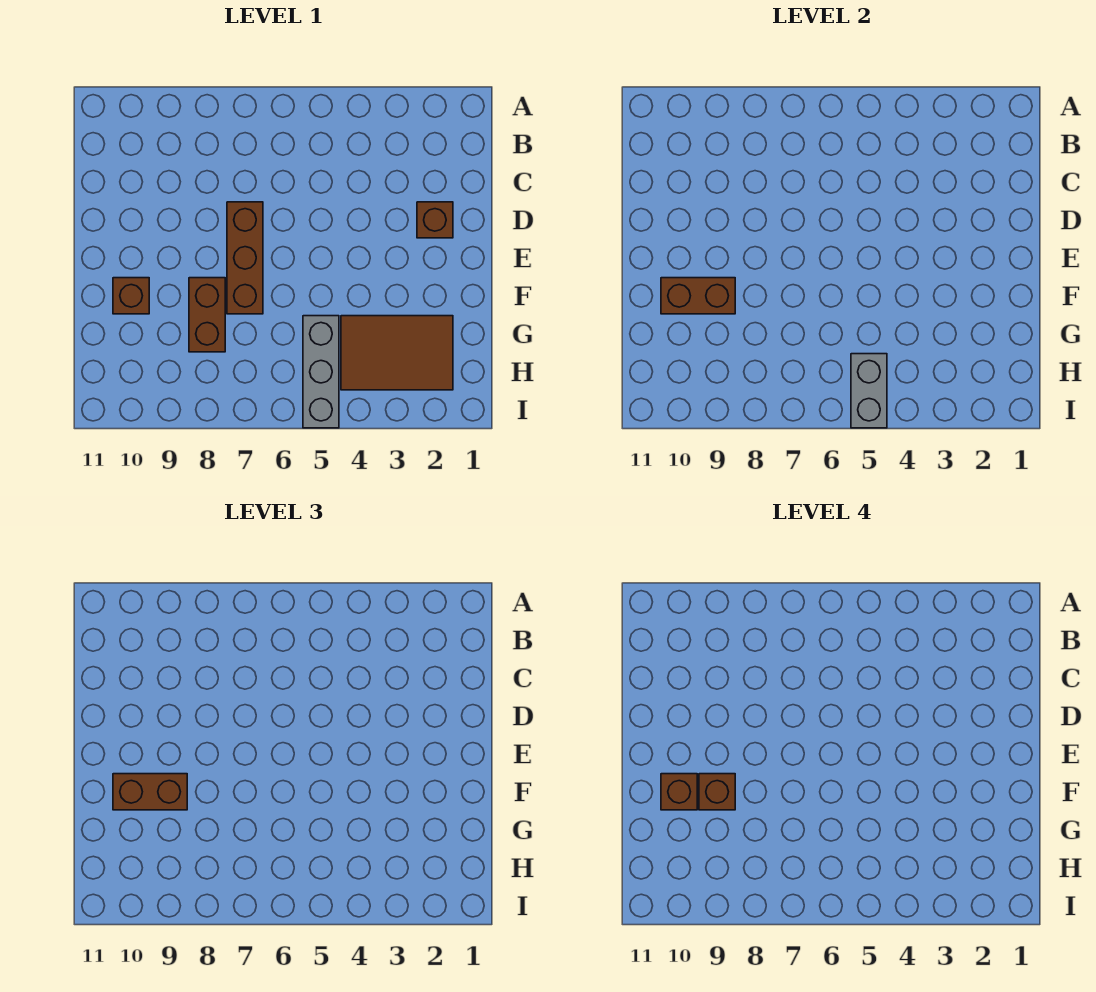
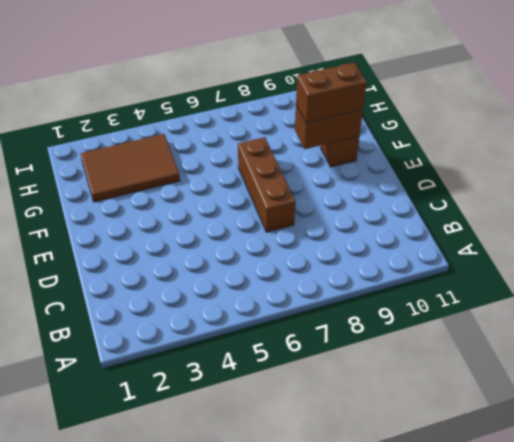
none -> brown brick D2 level 1
none -> brown brick F8:G8 level 1

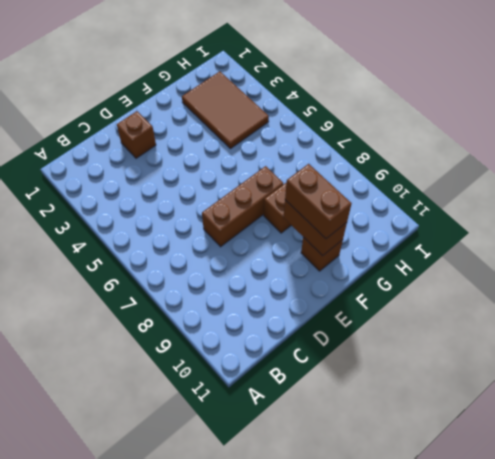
none -> grey brick G5:I5 level 1
none -> grey brick H5:I5 level 2

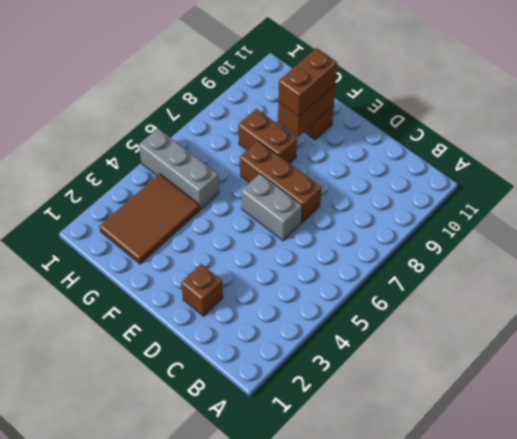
grey brick D6:E6 level 1 -> grey brick H5:I5 level 2
none -> brown brick F9 level 4
none -> brown brick F10 level 4

